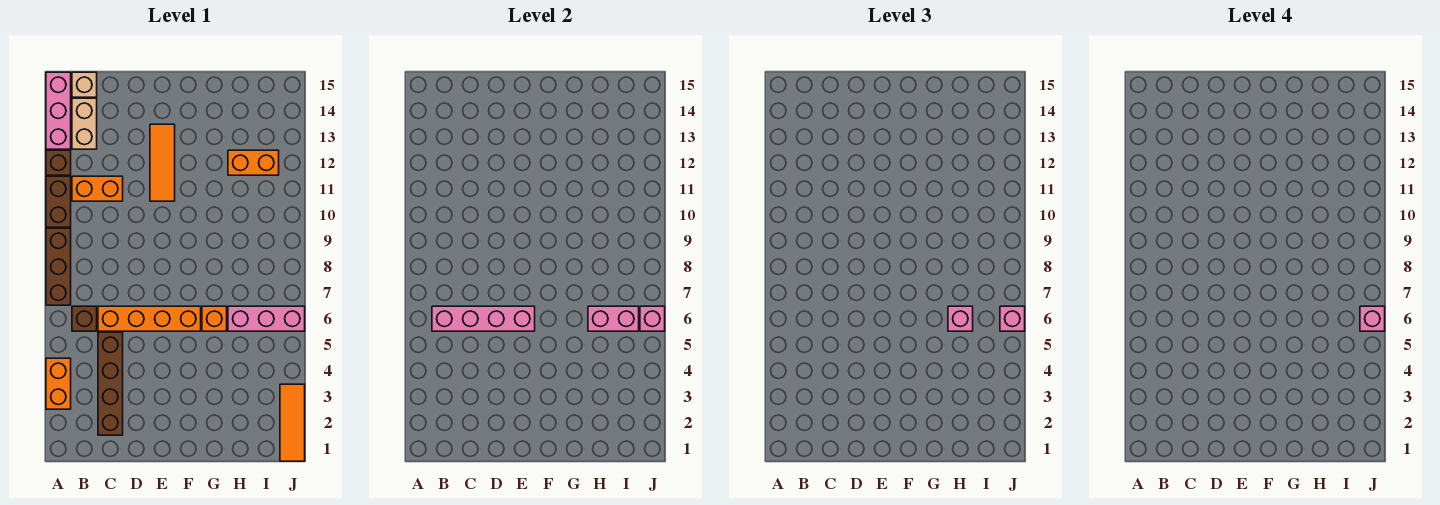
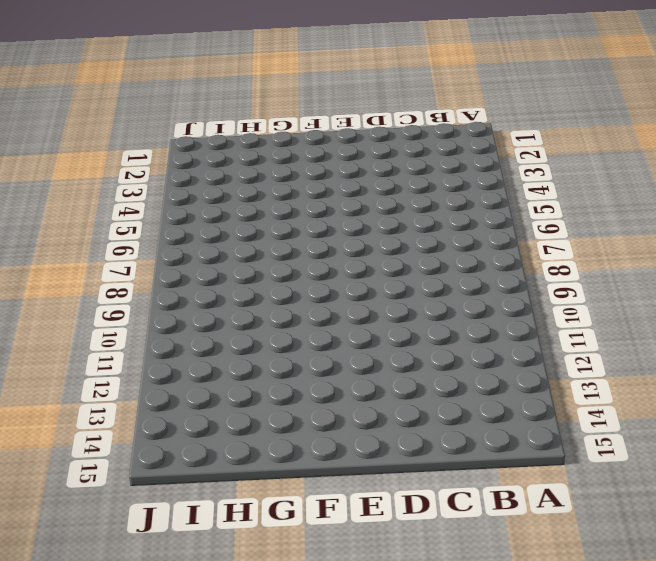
none -> orange brick A3:A4 level 1
none -> brown brick A7:A9 level 1
none -> brown brick A10:A11 level 1

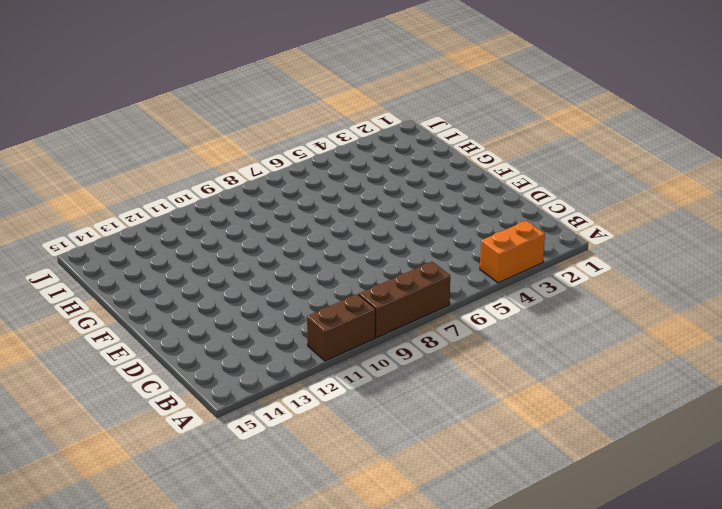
none -> brown brick A12 level 1
none -> pink brick A13:A15 level 1
none -> brown brick B6 level 1

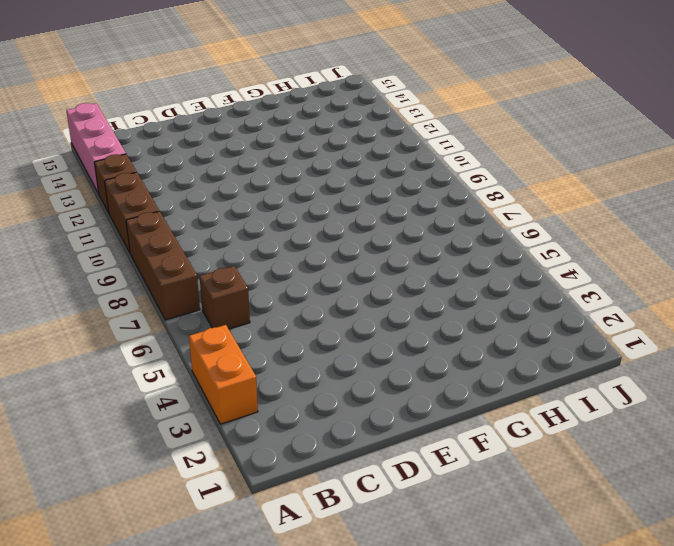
none -> orange brick B11:C11 level 1
none -> tan brick B13:B14 level 1
none -> tan brick B15 level 1

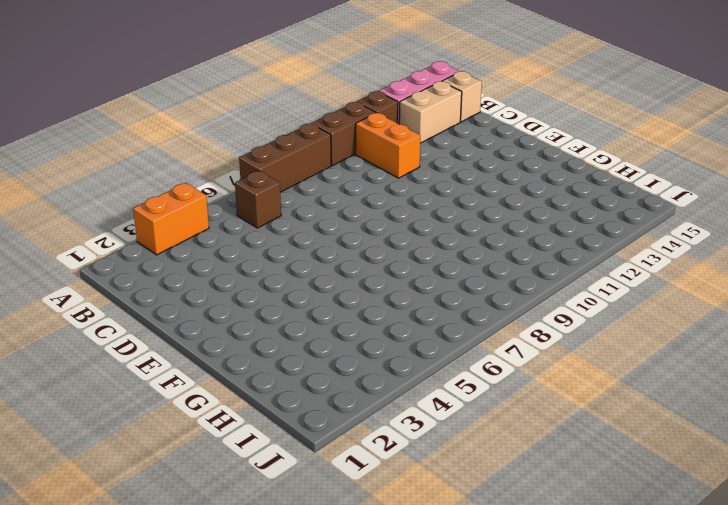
none -> brown brick C2:C5 level 1
none -> orange brick C6:F6 level 1
none -> orange tile E11:E13 level 1

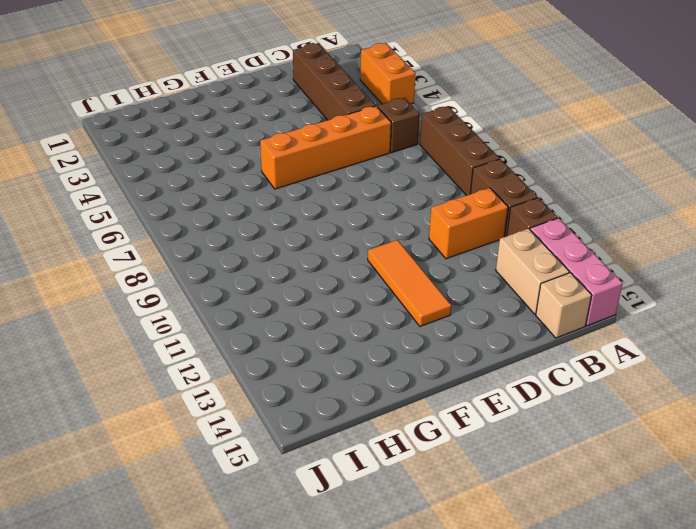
none -> orange brick G6 level 1
none -> pink brick H6:J6 level 1
none -> orange brick H12:I12 level 1

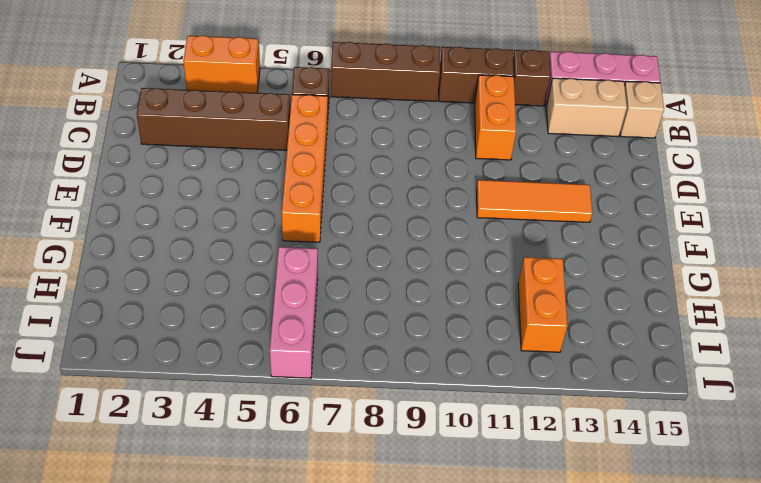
none -> orange brick G6 level 1
none -> orange tile J1:J3 level 1
none -> pink brick B6:E6 level 2

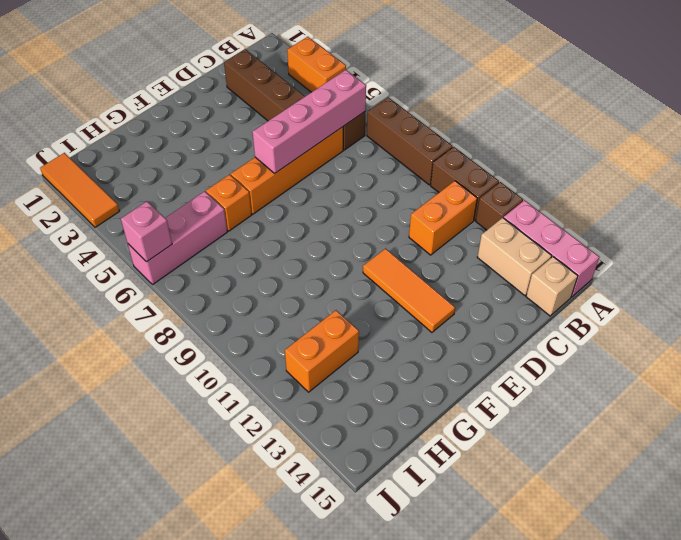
none -> pink brick H6:I6 level 2
none -> pink brick H6 level 3
none -> pink brick J6 level 3

